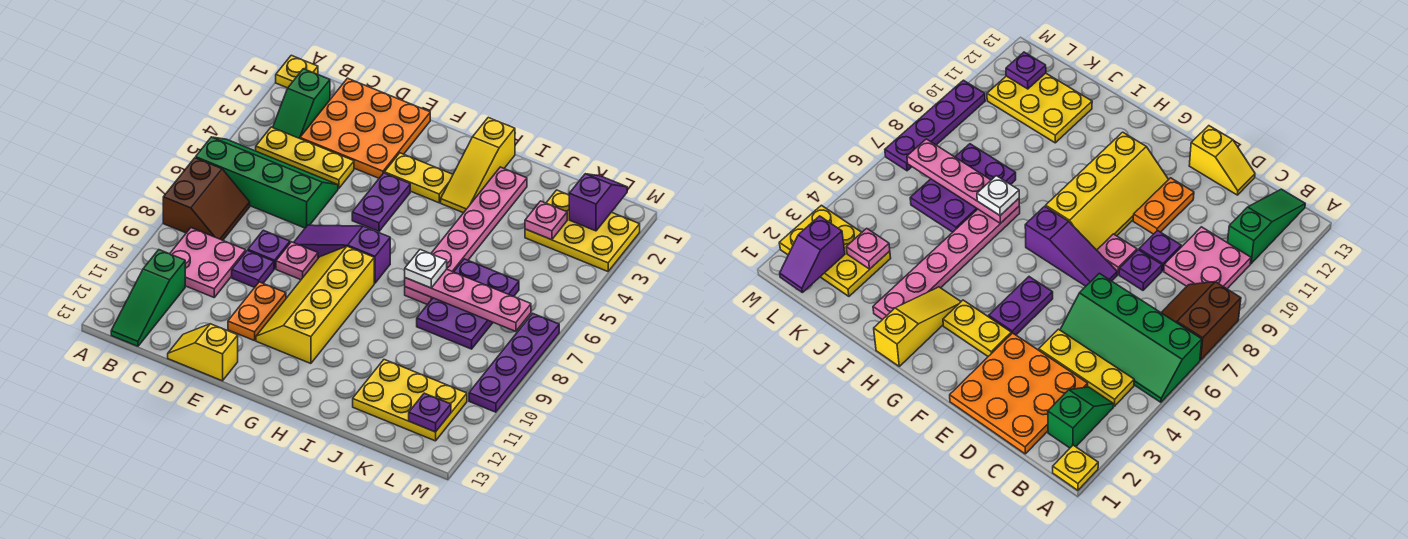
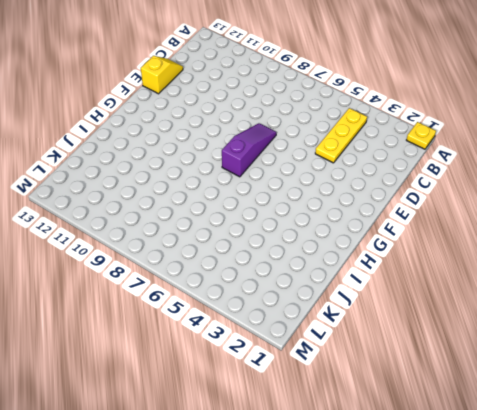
none -> green slope A5:D6 level 1 top 6
none -> brown slope A7:B8 level 1 top A
none -> green slope B2:B3 level 1 top 2

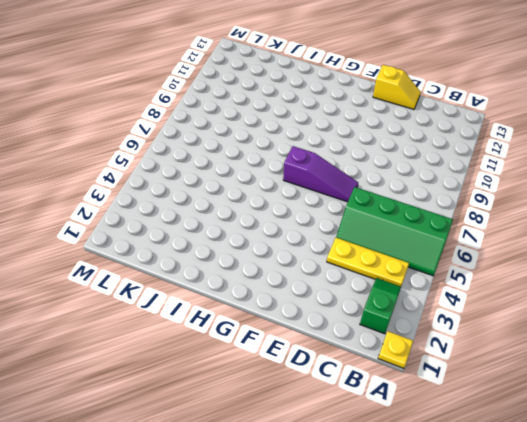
none -> brown slope A7:B8 level 1 top A
none -> pink plate B9:C10 level 1
none -> green slope B11:B13 level 1 top 11

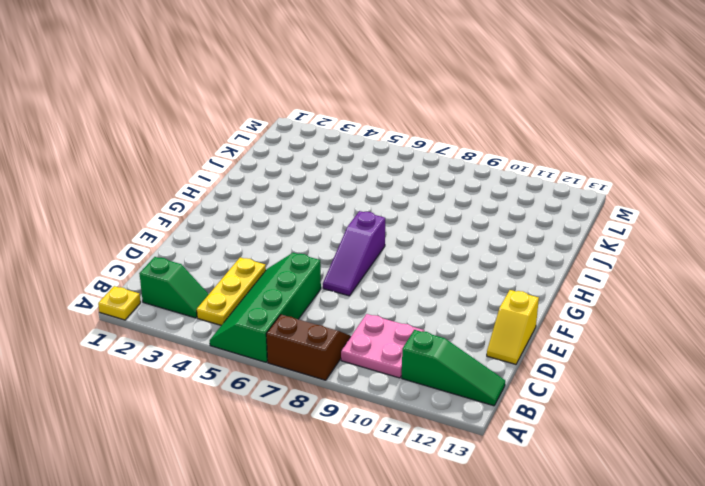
none -> orange plate C1:E3 level 1
none -> purple plate D8 level 1
none -> purple plate D9 level 1

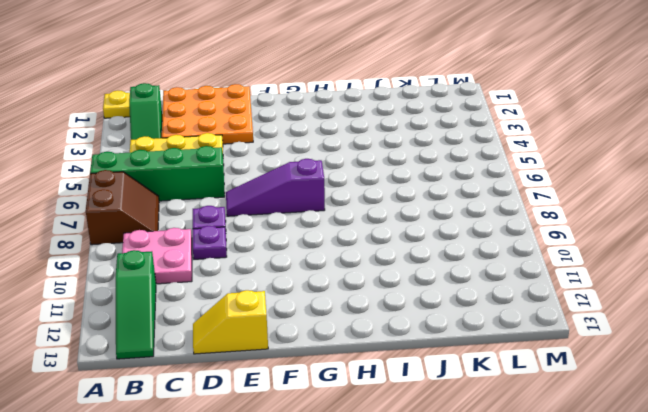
none -> pink plate E8 level 1
none -> orange plate E10:E11 level 1
none -> yellow plate F3:G3 level 1

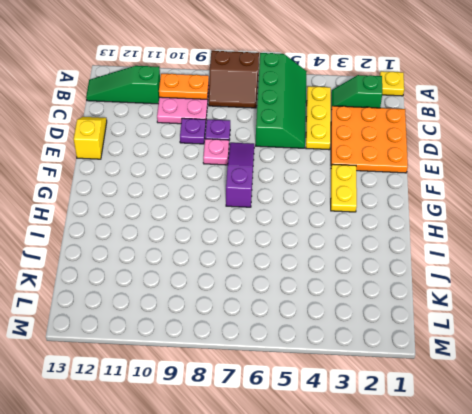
orange plate B9:B10 level 2 -> orange plate E10:E11 level 1
none -> purple plate F4:F5 level 1
none -> yellow slope F8:G11 level 1 top G
none -> yellow slope H1:H3 level 1 top 1

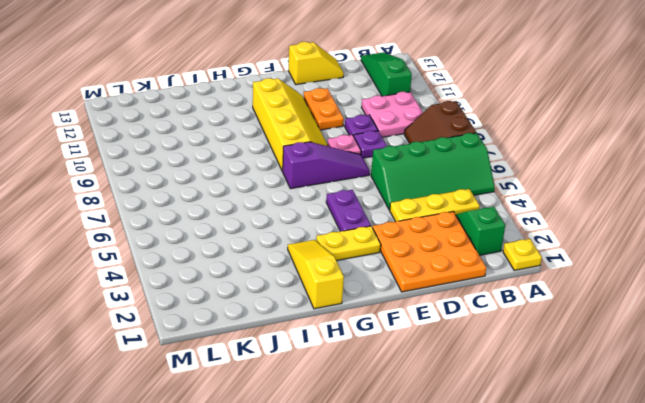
none -> pink plate I2:I7 level 1
none -> purple plate J6:K8 level 1
none -> yellow plate J11:L12 level 1

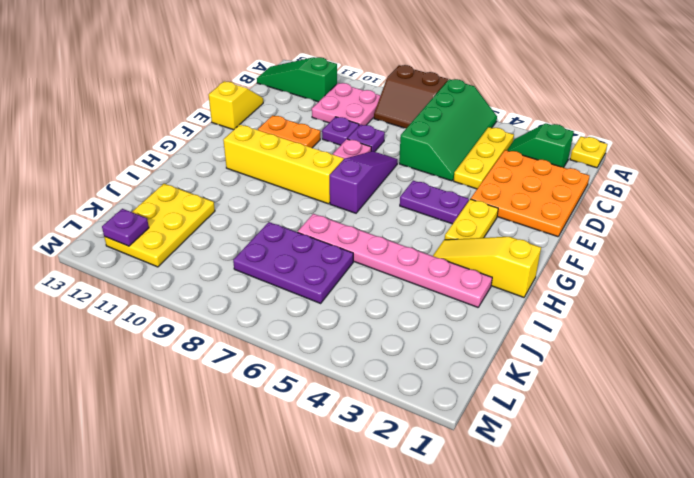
none -> yellow plate K2:M3 level 1
none -> purple plate M7:M10 level 1
none -> pink plate I7:L7 level 2

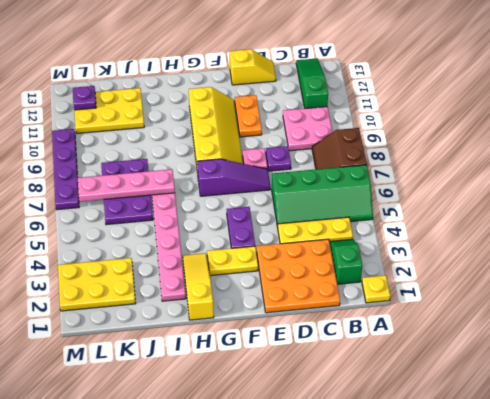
none -> purple plate D9 level 1
none -> pink plate K3 level 2
none -> purple slope L1:L2 level 2 top 2

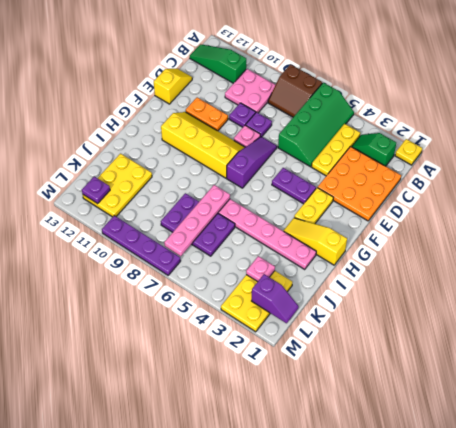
none -> white plate I7 level 3

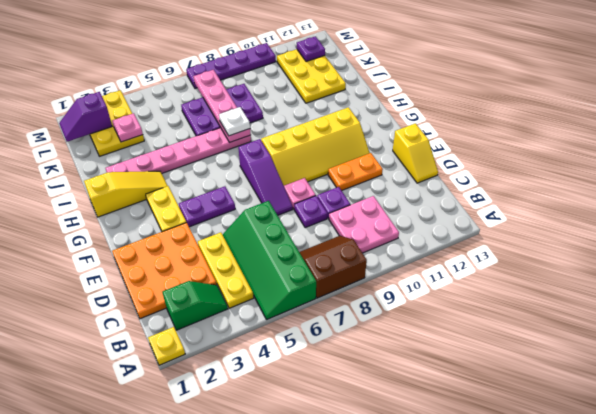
none -> green slope B11:B13 level 1 top 11

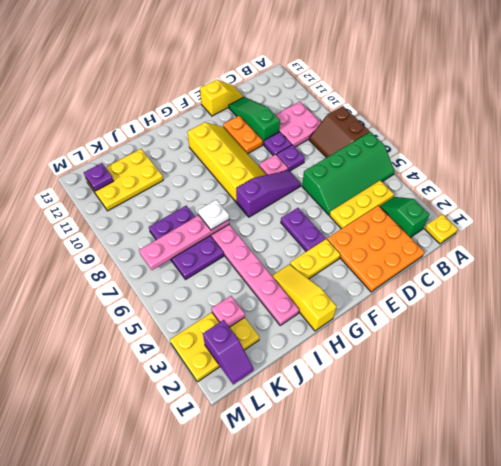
green slope D10:D12 level 1 top 10 -> green slope B11:B13 level 1 top 11
none -> purple plate M7:M10 level 1

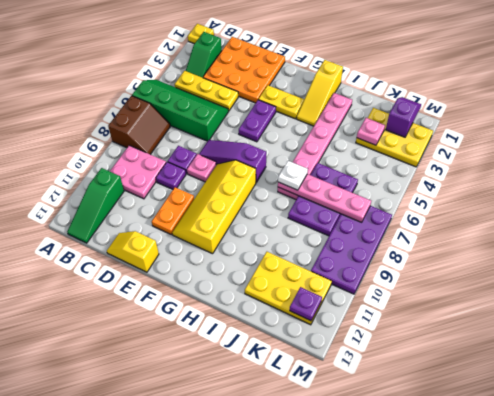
purple plate L7:M10 level 1 -> purple plate M7:M10 level 1

